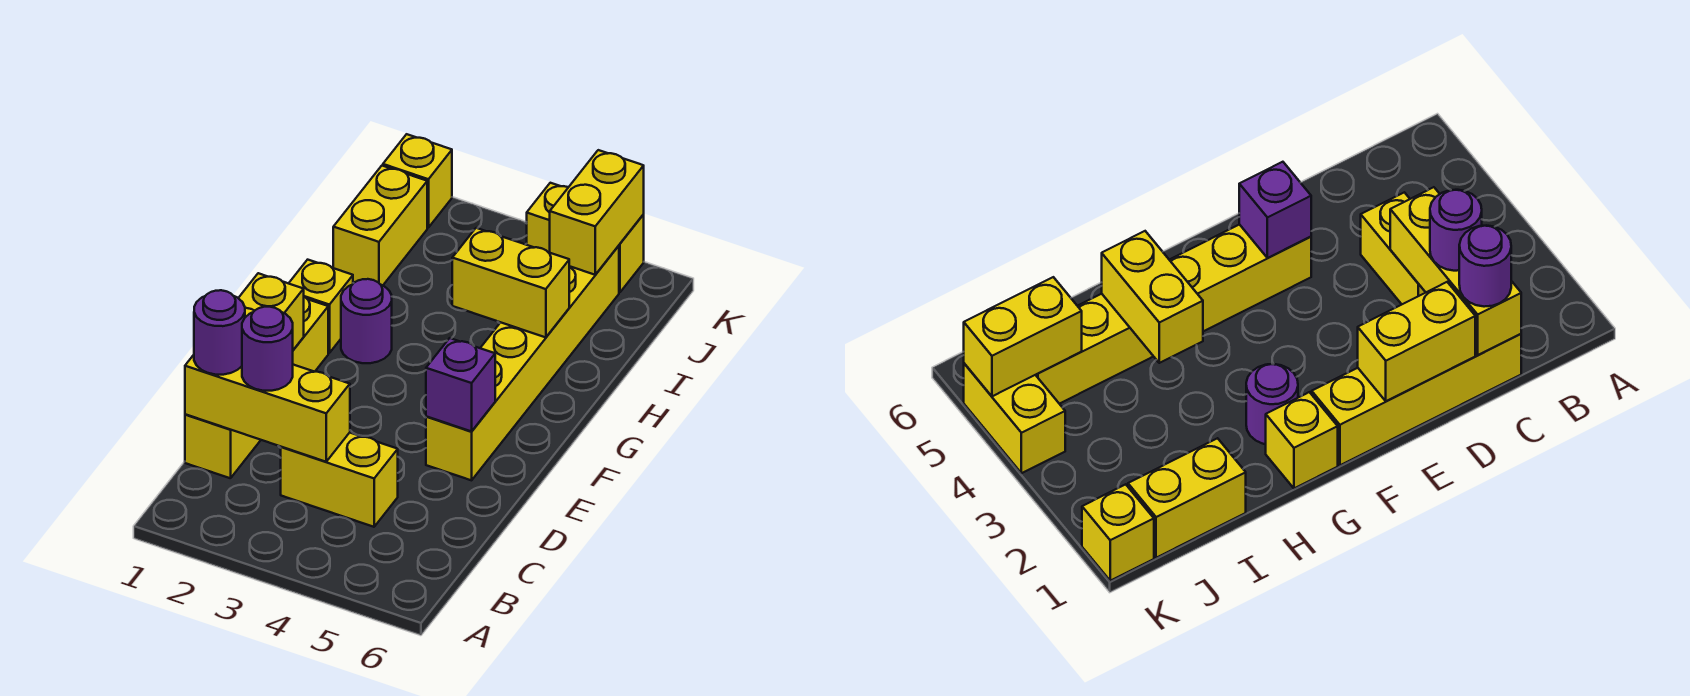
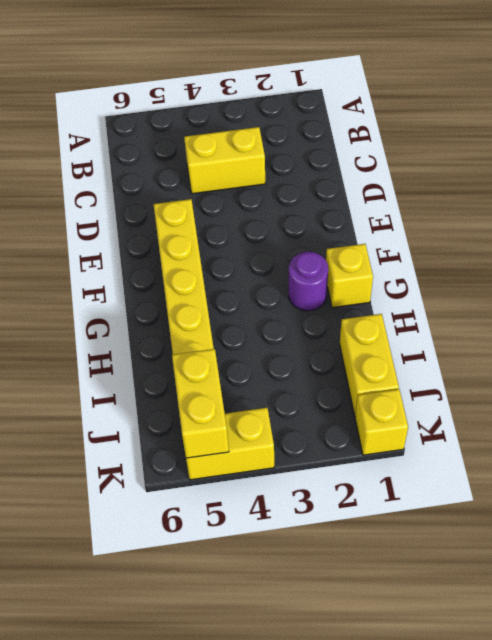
none -> yellow brick C1:F1 level 1
none -> yellow brick C1:C3 level 2
none -> yellow brick D1:E1 level 2

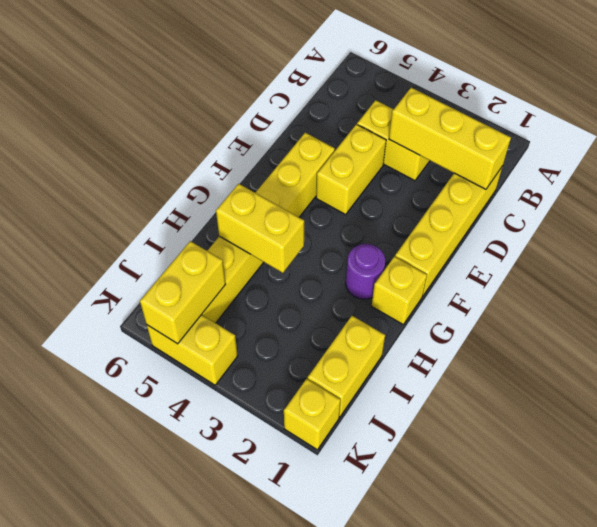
yellow brick D4:E4 level 1 -> yellow brick D1:E1 level 2
none -> purple brick E5 level 2
none -> purple round brick C1 level 3
none -> purple round brick C2 level 3

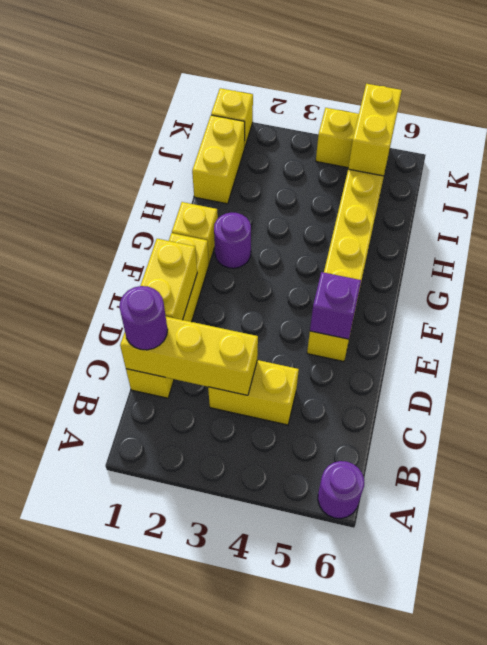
purple round brick A6 level 1 -> purple round brick C2 level 3
none -> yellow brick H4:H5 level 2

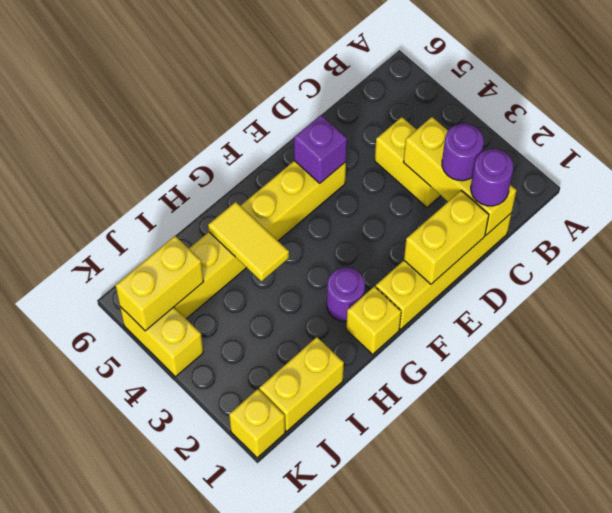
yellow tile H4:H5 level 2 -> yellow brick H4:H5 level 2

